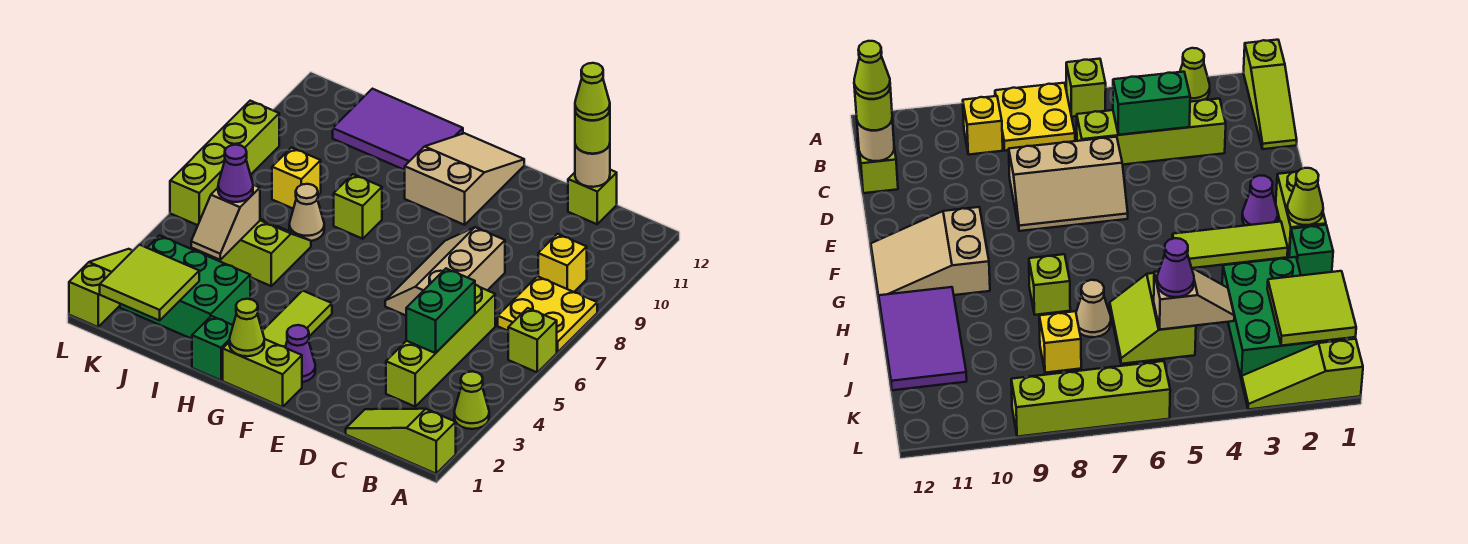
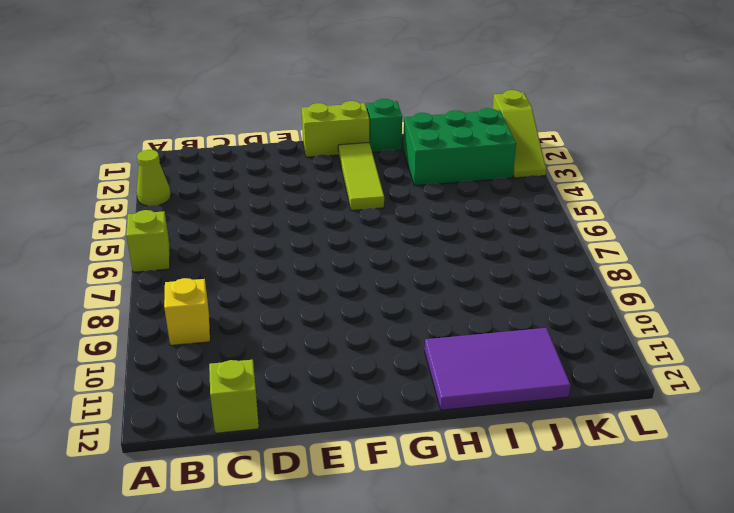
none -> lime slope A1:C1 level 1 top A
none -> yellow plate A7:B8 level 1
none -> lime brick C3:C6 level 1

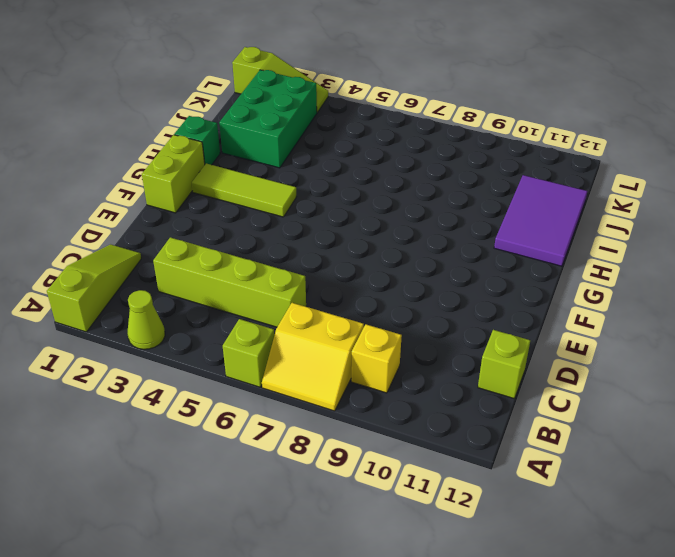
yellow slope A7:B8 level 1 top B -> yellow plate A7:B8 level 1
none -> tan slope D6:E8 level 1 top D
none -> purple cone F2 level 1
none -> tan slope F10:G12 level 1 top 10

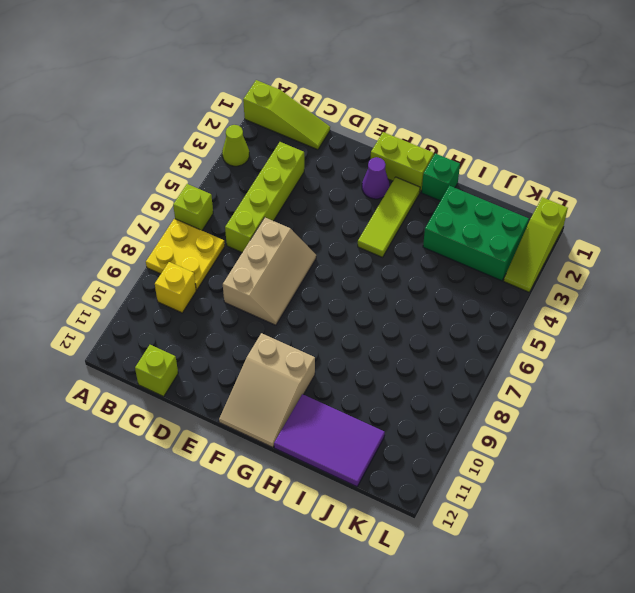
none -> lime brick H8 level 1
none -> lime slope I5:J6 level 1 top 5
none -> tan cone I7 level 1

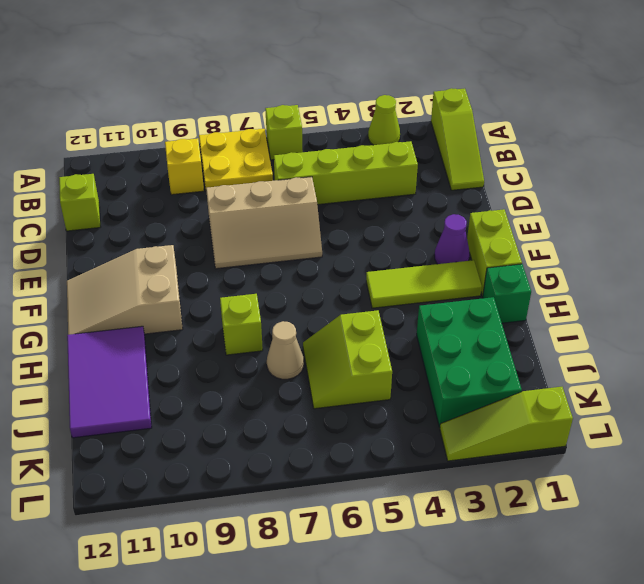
none -> yellow brick J8 level 1
none -> lime brick L6:L9 level 1
none -> green brick C4:C5 level 2

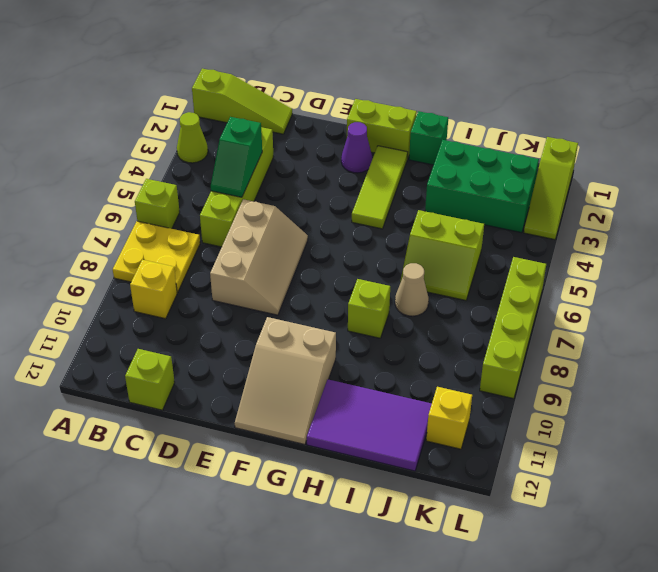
green slope C4:C5 level 2 top 4 -> green brick C4:C5 level 2
yellow brick K11 level 1 -> yellow brick J8 level 1
none -> tan round brick C12 level 2
none -> lime cone G1 level 2
none -> lime tile J1:K2 level 2

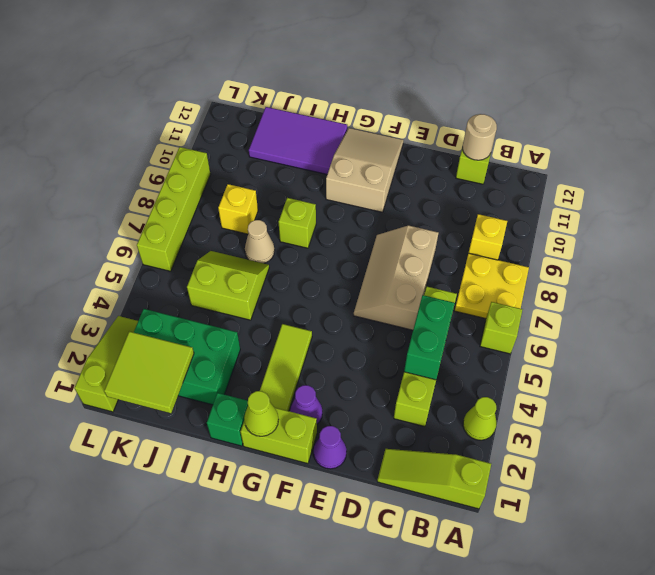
purple cone E1 level 1 -> purple cone J5 level 3
none -> tan slope J4:J5 level 2 top 5
none -> lime round brick C12 level 3
none -> lime cone C12 level 4

